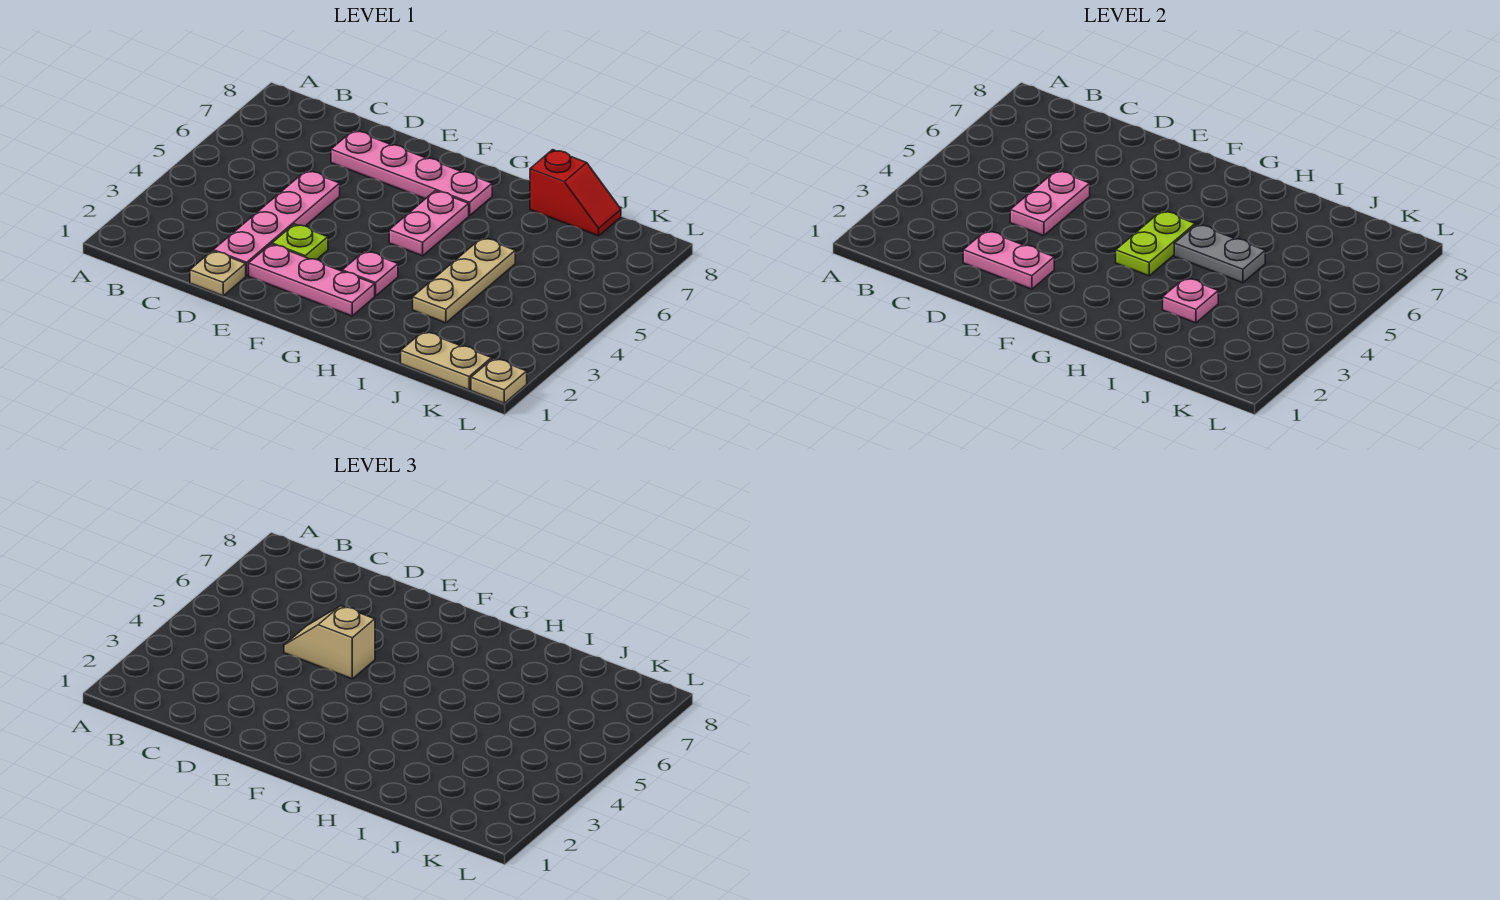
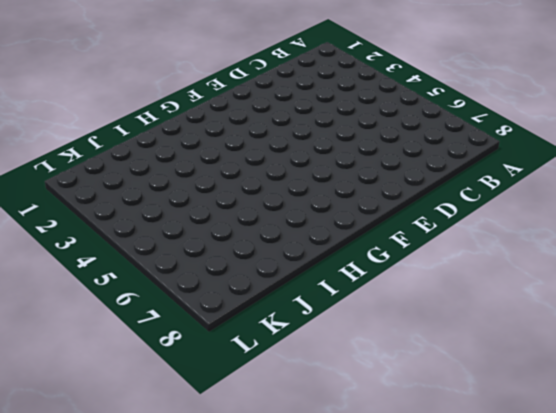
none -> tan plate D1 level 1
none -> pink plate D2:D5 level 1
none -> pink plate D7:G7 level 1

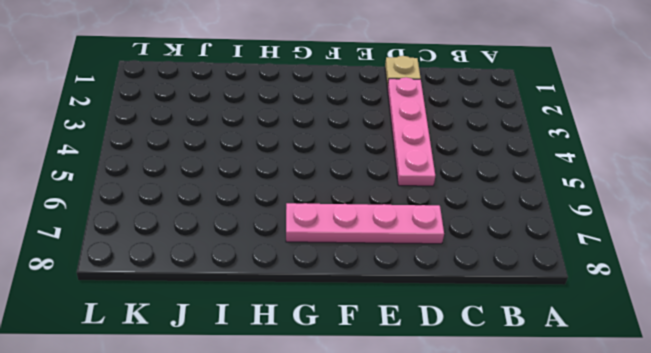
none -> pink plate E2:G2 level 1
none -> lime plate E3 level 1
none -> pink plate G3 level 1

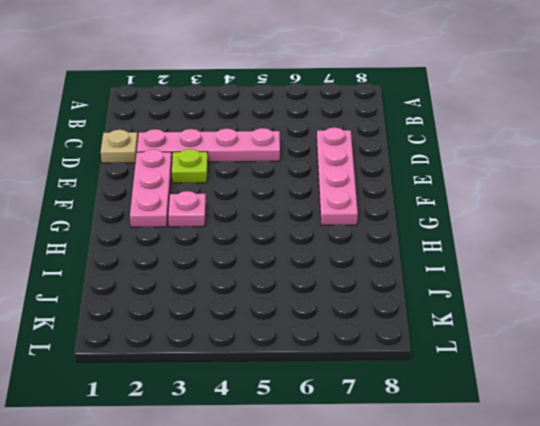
none -> pink plate G5:G6 level 1
none -> tan plate I3:I5 level 1
none -> red slope I8:J8 level 1 top I

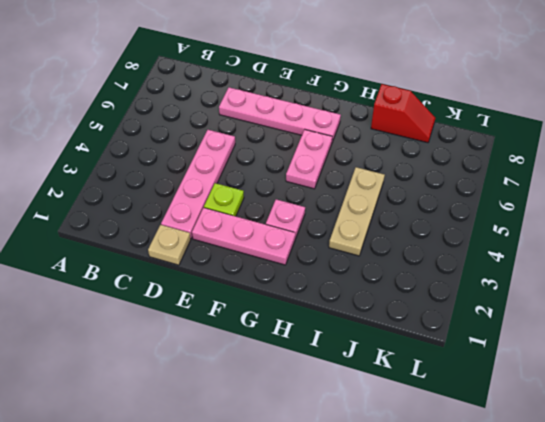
none -> tan plate J1:K1 level 1
none -> tan plate L1 level 1
none -> pink plate D2:E2 level 2

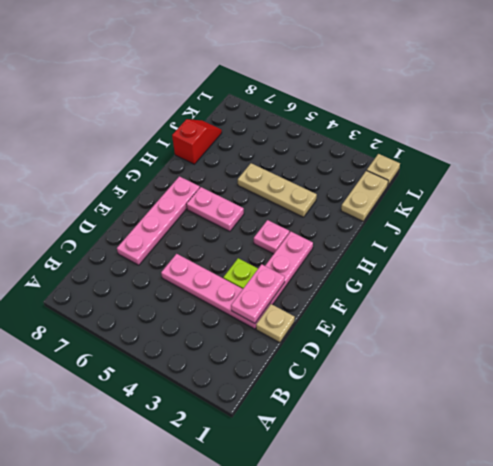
none -> pink plate D4:D5 level 2
none -> lime plate G4:G5 level 2
none -> grey plate H5:I5 level 2

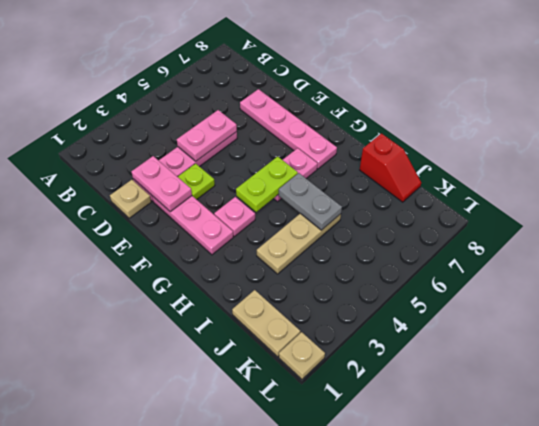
none -> pink plate I3 level 2
none -> tan slope D5:E5 level 3 top E

